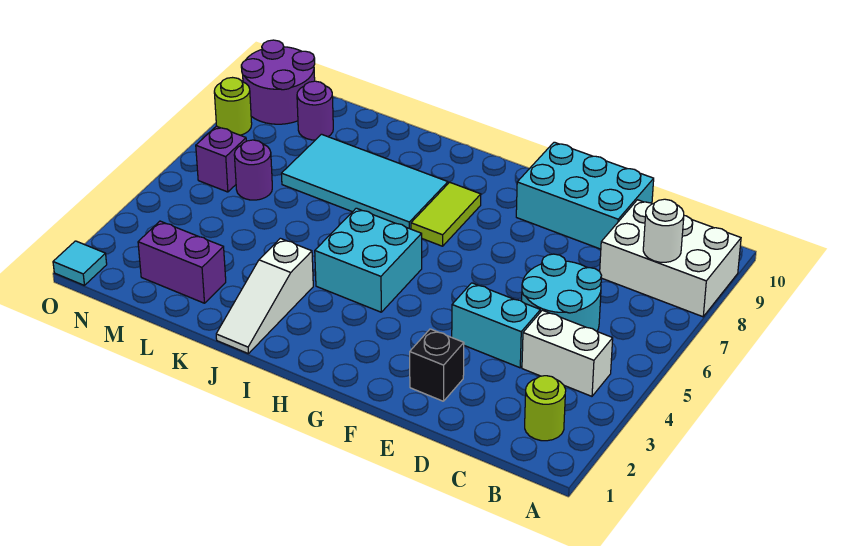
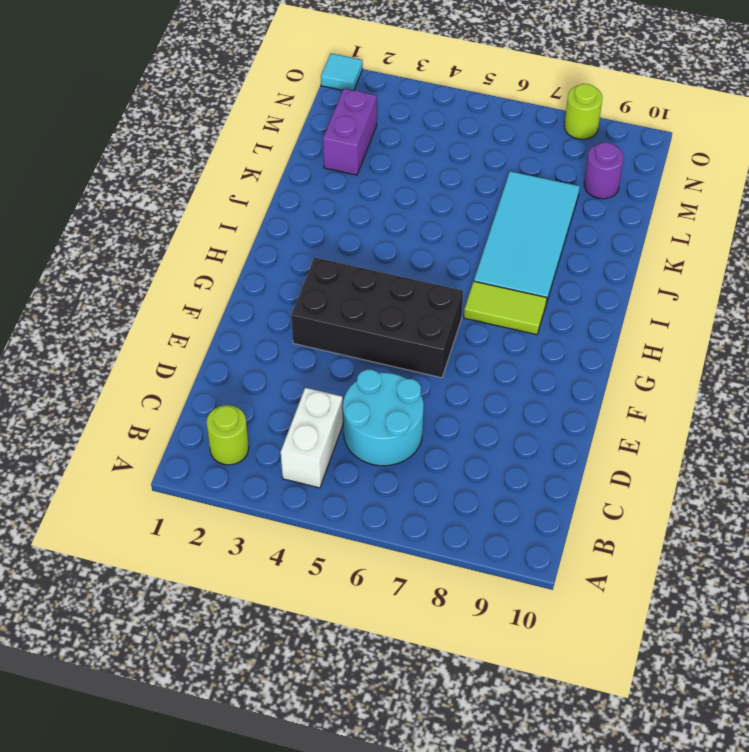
black brick F3:G6 level 1 -> none
none -> white brick A8:C9 level 1
none -> cyan brick D4:E4 level 1
none -> cyan brick D9:F10 level 1

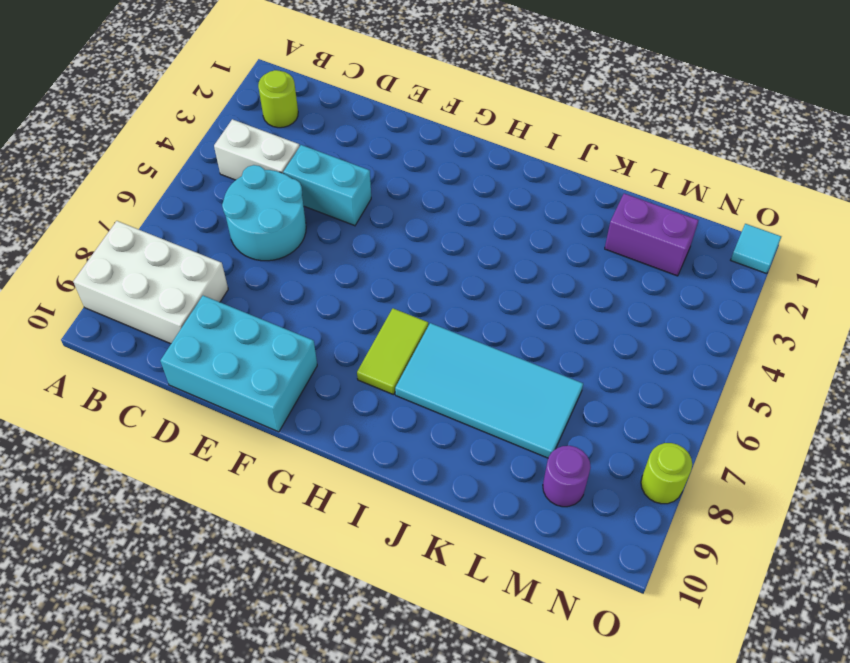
none -> black brick E2 level 1
none -> cyan brick H4:I5 level 1
none -> white slope J1:J3 level 1 top 3

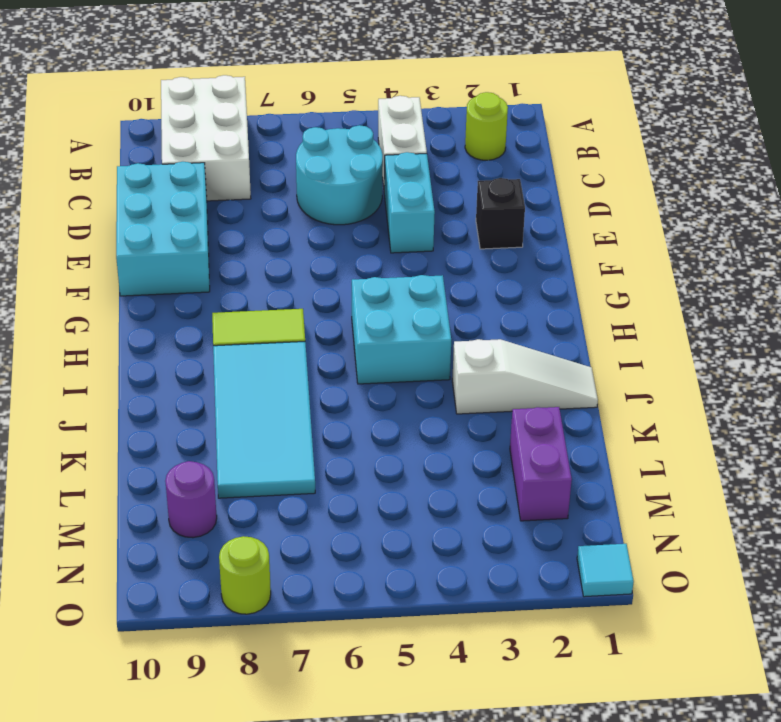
none -> purple round brick M6 level 1
none -> purple brick N6 level 1
none -> purple round brick N9:O10 level 1

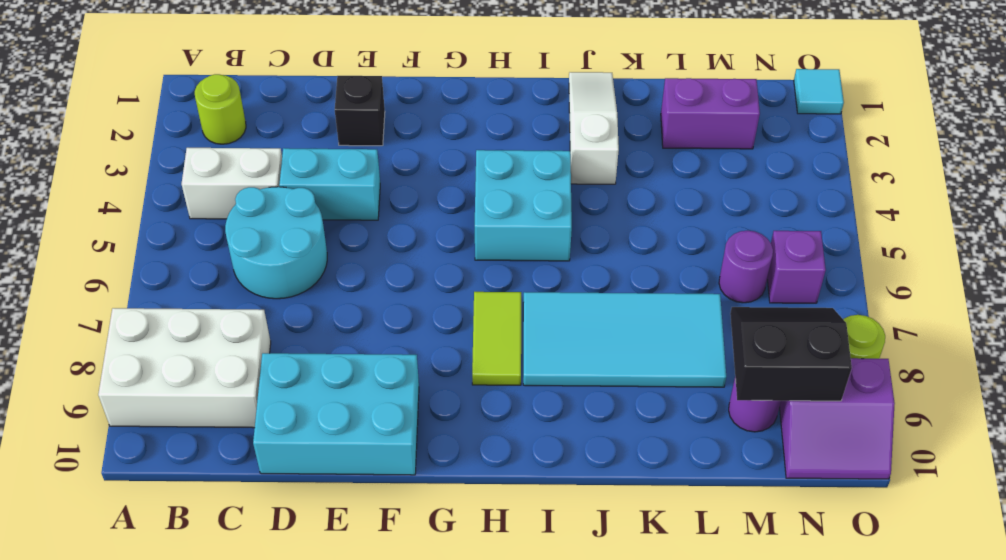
black slope M8:N9 level 2 top 9 -> none
purple slope N9:O10 level 1 top 9 -> purple round brick N9:O10 level 1
none -> white round brick B8 level 2

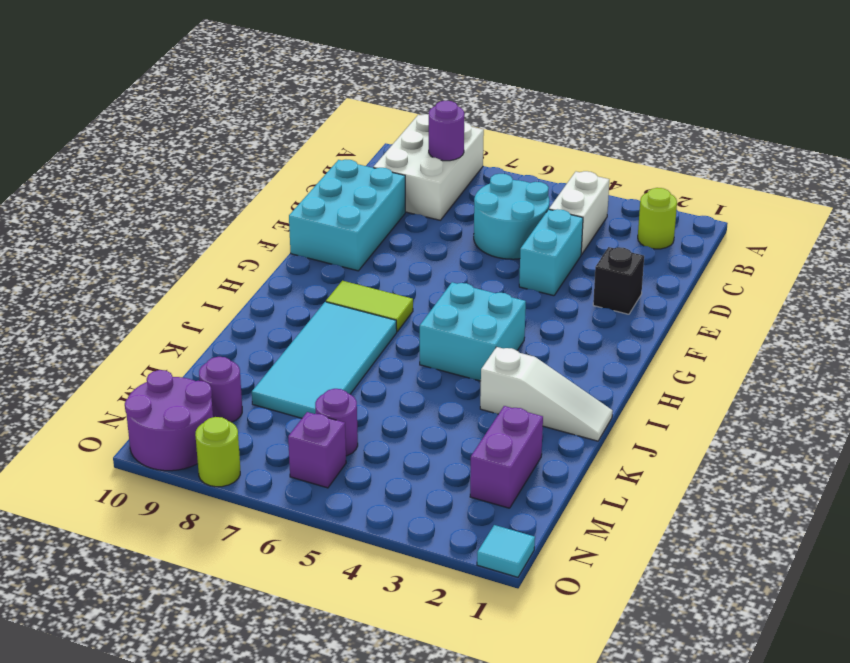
purple round brick B8 level 2 -> white round brick B8 level 2

